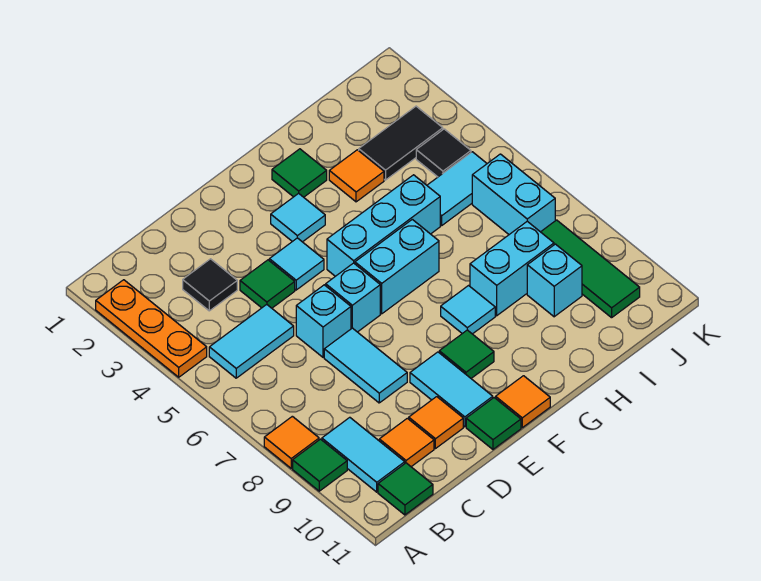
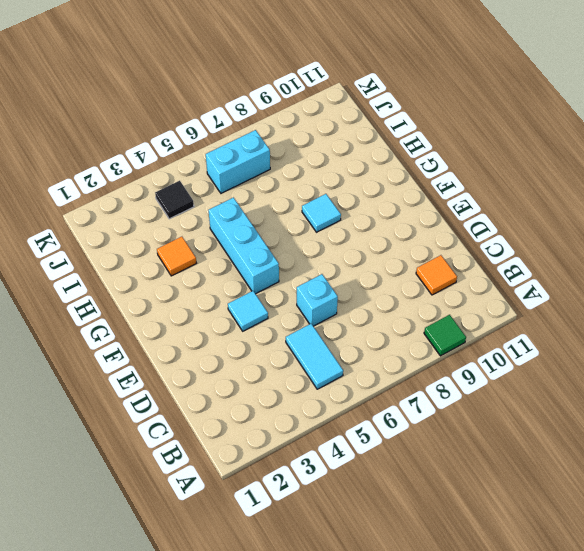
none -> orange plate A2:A4 level 1
none -> orange tile A8 level 1
none -> cyan tile B9:B10 level 1
none -> green tile B11 level 1

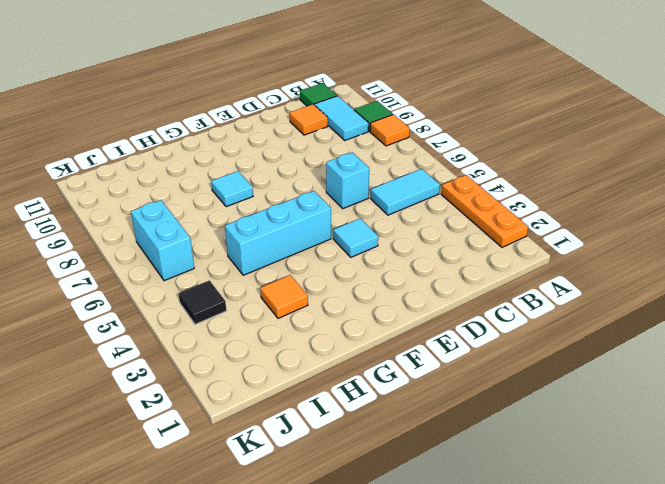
none -> black tile C3 level 1
none -> green tile D4 level 1
none -> cyan tile D7:D8 level 1
none -> orange tile D10 level 1

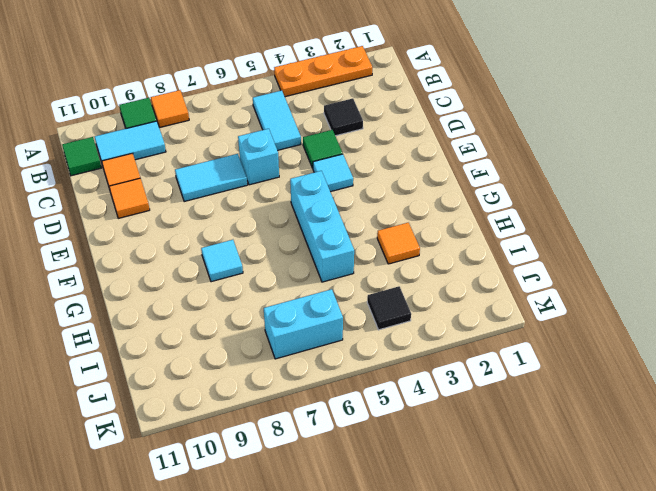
none -> cyan brick E6 level 1
none -> cyan tile E9:E10 level 1
none -> green tile E11 level 1
none -> cyan tile F3 level 1

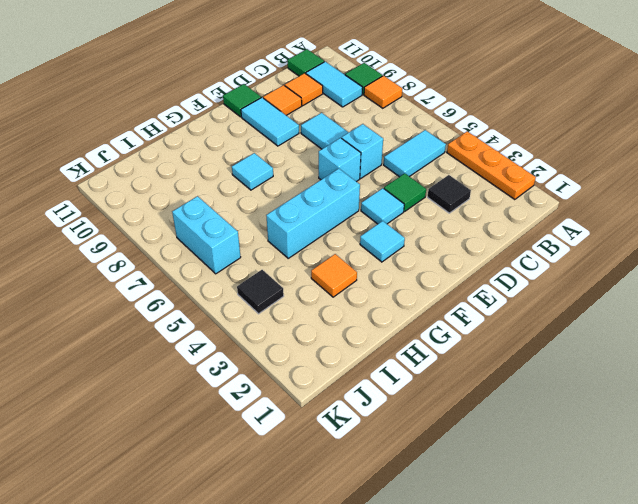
none -> cyan brick F6:G6 level 1
none -> green tile F9 level 1
none -> orange tile F11 level 1
none -> green tile G2 level 1

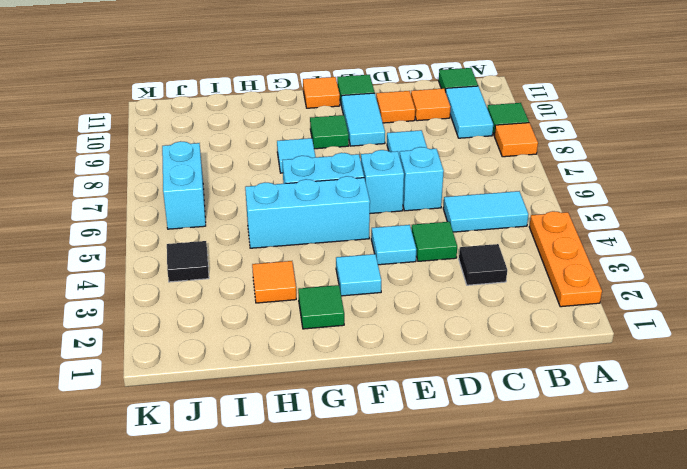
none -> cyan brick H8:I8 level 1
none -> black tile I3:J3 level 1
none -> cyan tile I5:J5 level 1
none -> cyan brick I9 level 1

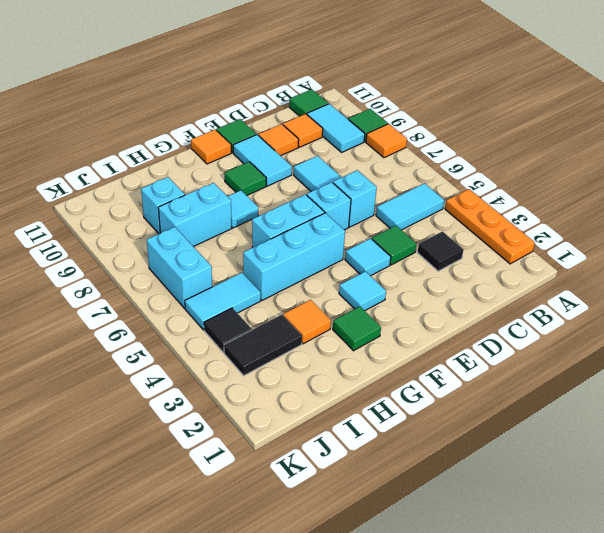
none -> green tile J8:J10 level 1

